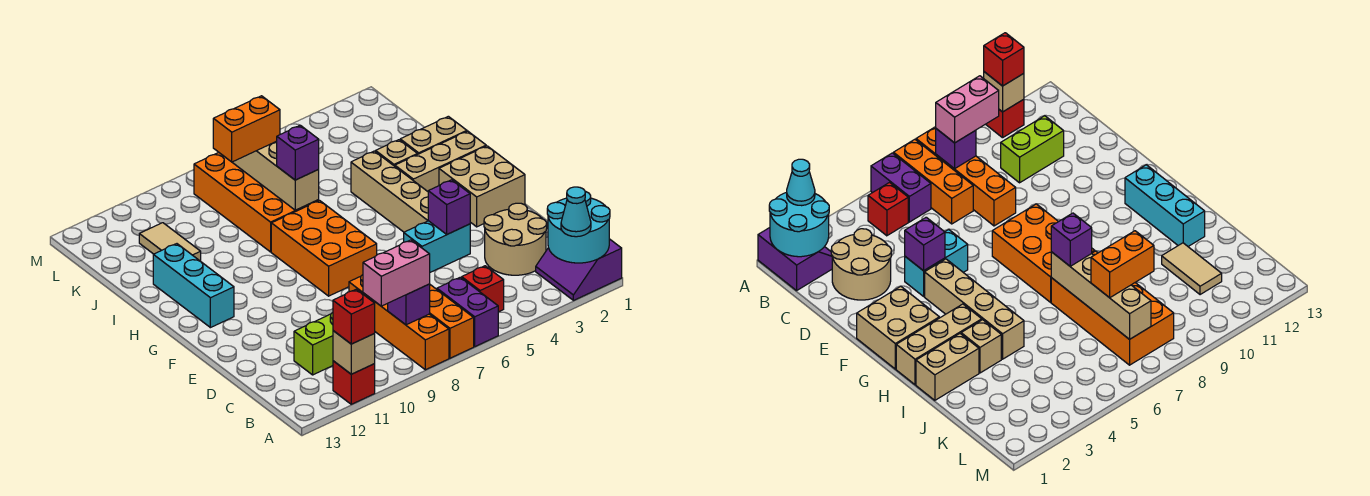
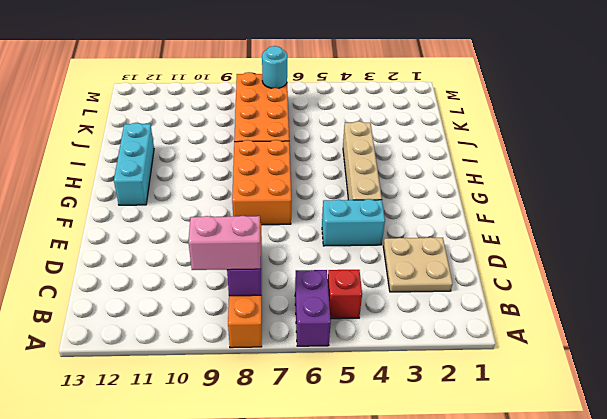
tan plate C2:D3 level 1 -> tan round brick C2:D3 level 1
cyan round brick L7 level 2 -> tan brick I7:L7 level 2
none -> purple slope A1:B2 level 1 top 1
none -> orange brick A7:C7 level 1
none -> red brick A11 level 1

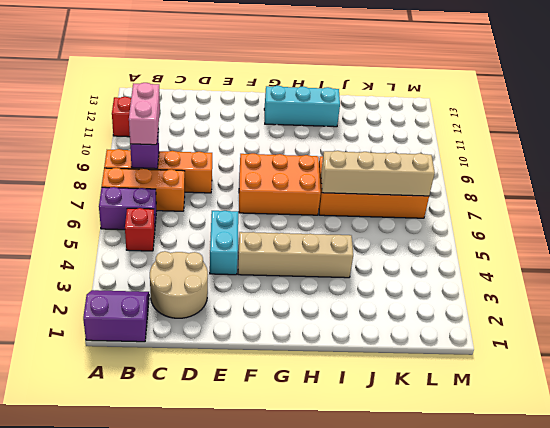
none -> lime brick C10:C11 level 1
none -> tan brick F1:G2 level 1
none -> tan brick H1:H3 level 1

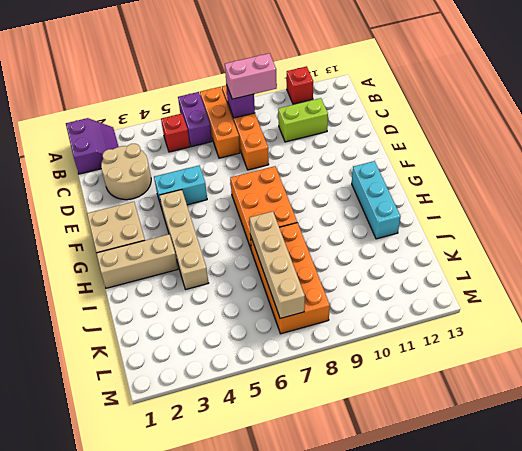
none -> tan brick I1:I2 level 1
none -> tan brick I3 level 1
none -> tan tile J11:K11 level 1

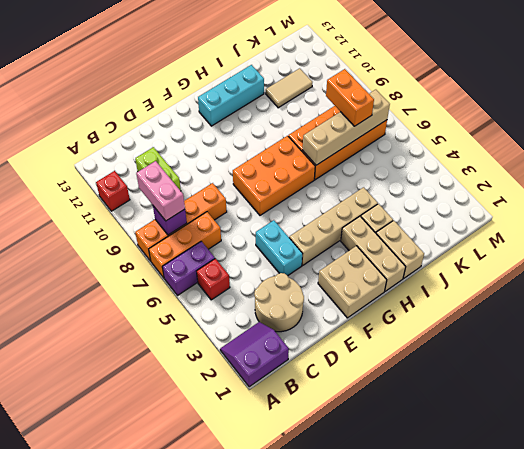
none -> cyan round brick A1:B2 level 2
none -> tan brick A11 level 2
none -> purple brick E4 level 2

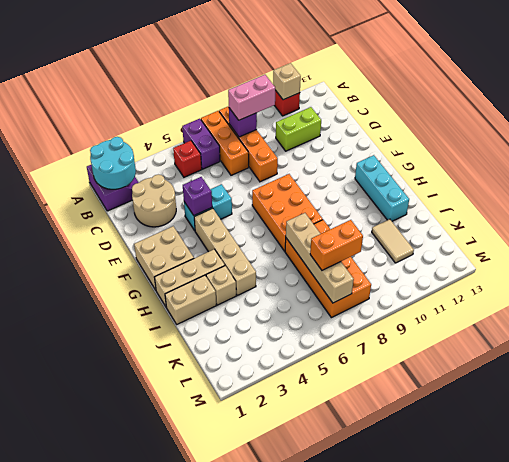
none -> cyan cone A2 level 3
none -> red brick A11 level 3
none -> purple brick I7 level 3

